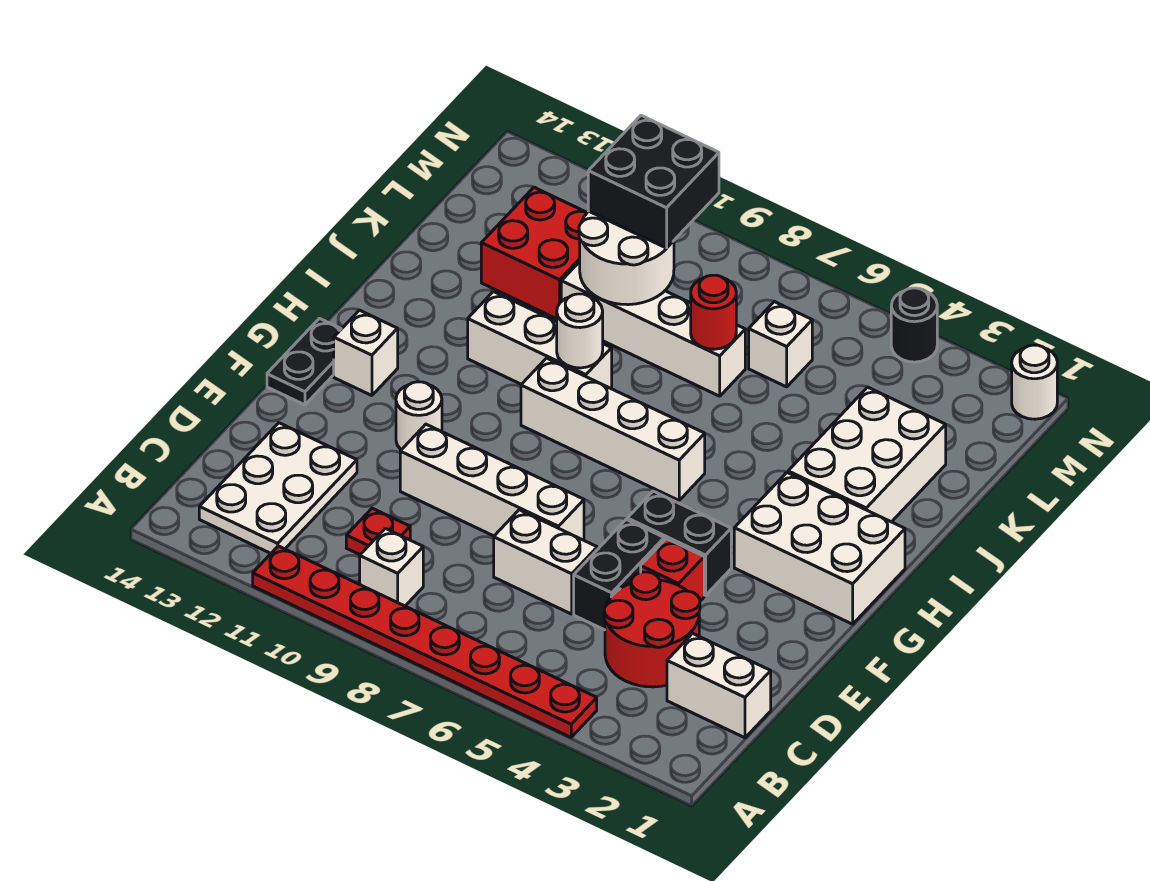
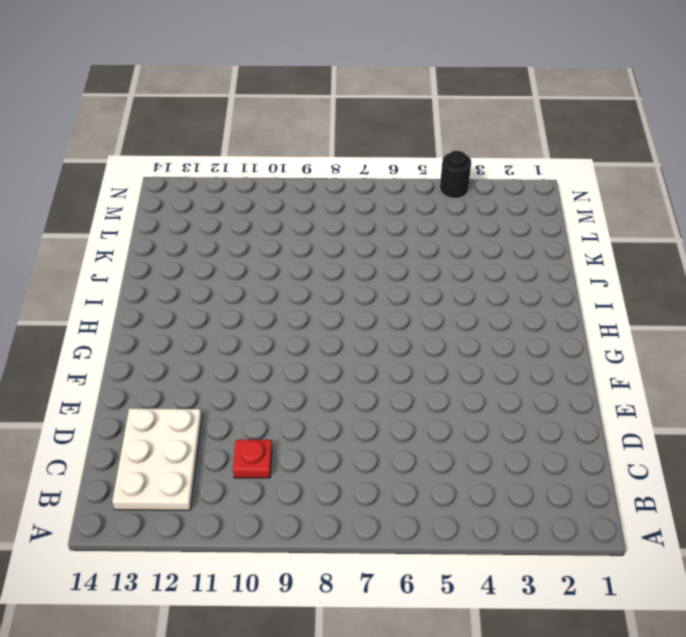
none -> red plate A4:A11 level 1
none -> white brick B9 level 1
none -> white brick C1:C2 level 1

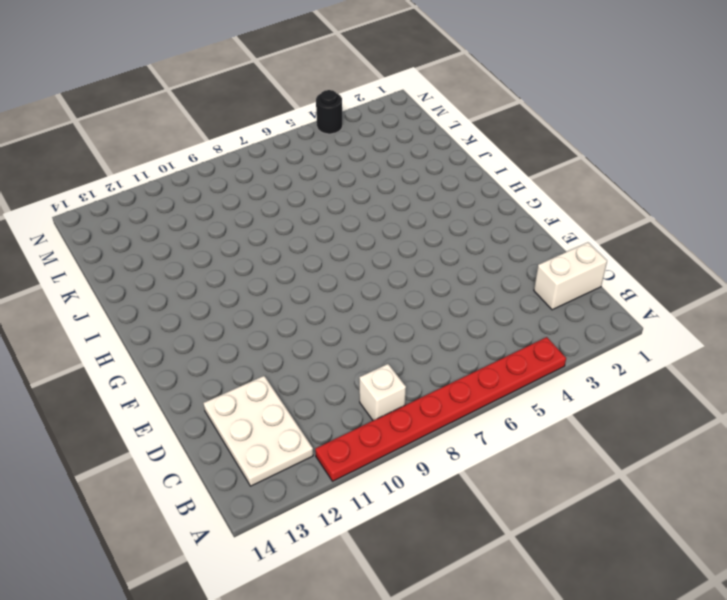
none -> red round brick C3:D4 level 1
none -> red plate C10 level 1
none -> black brick D5:E5 level 1

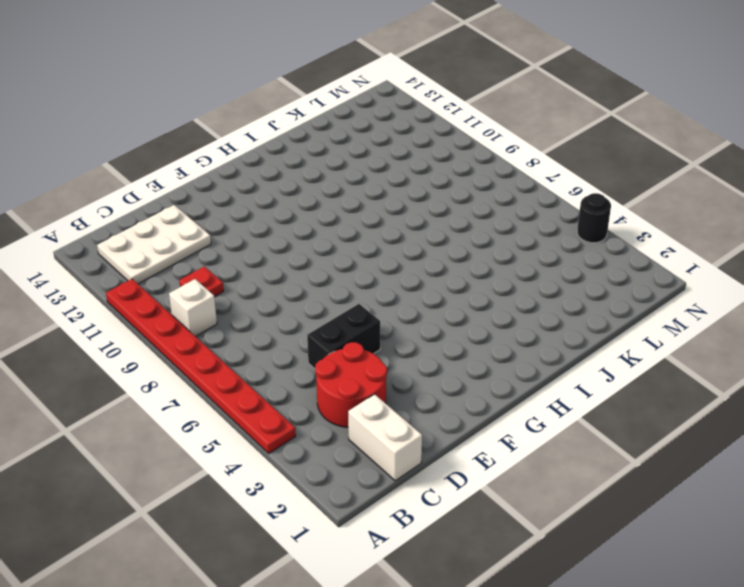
none -> white brick D6:D7 level 1
none -> red brick E4 level 1
none -> white brick E7:E10 level 1

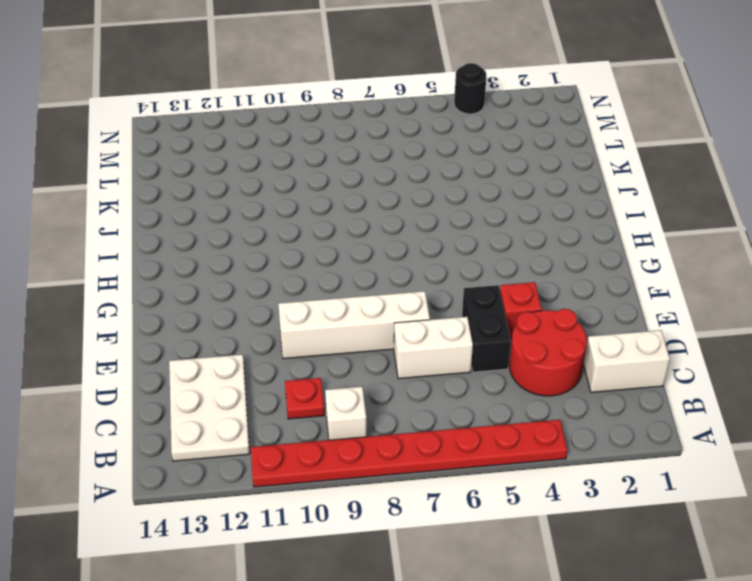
none -> black brick F4:F5 level 1
none -> white round brick F11 level 1
none -> black plate F14:G14 level 1

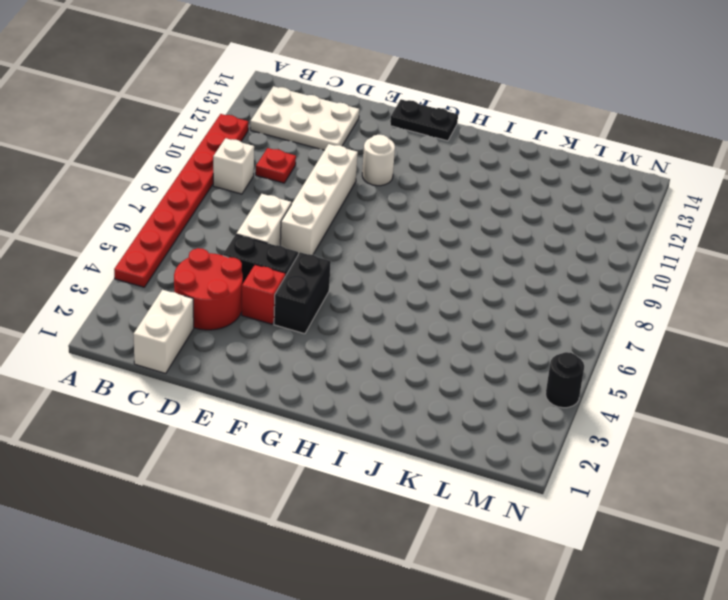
none -> white brick G1:H3 level 1
none -> white brick G13 level 1
none -> white brick H6:H9 level 1

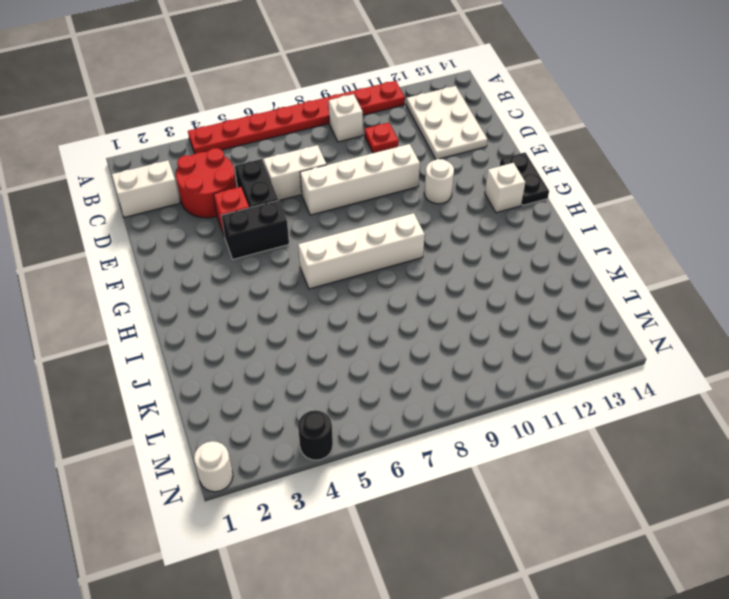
none -> white brick G1:H3 level 1
none -> white brick I2:K3 level 1
none -> white brick I9:I11 level 1

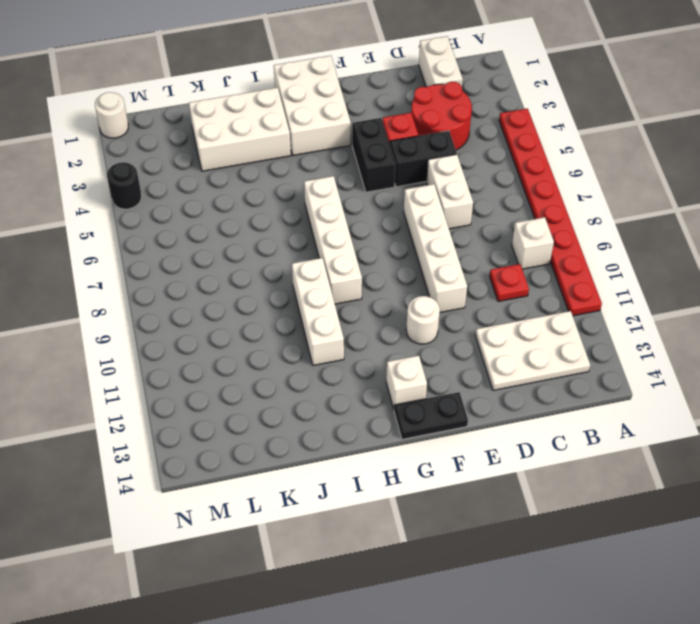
none -> white brick K7:K10 level 1
none -> red brick K11:L12 level 1
none -> white brick L6 level 1

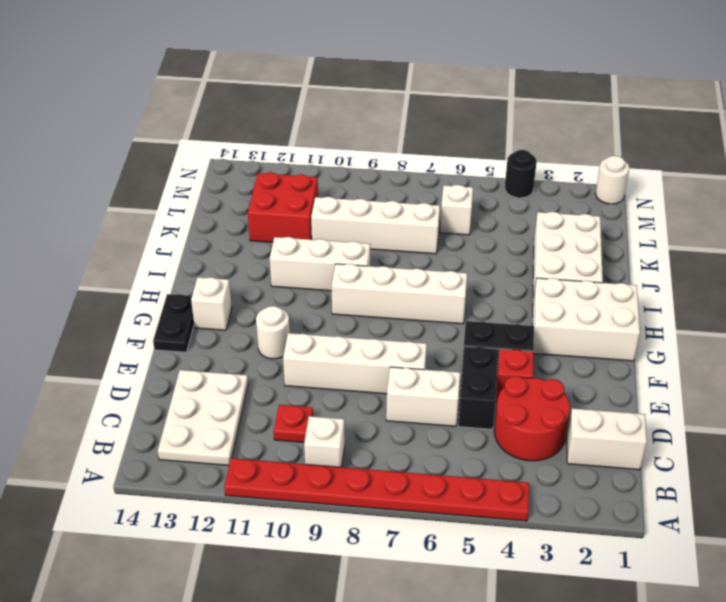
none -> white round brick I9 level 2
none -> red round brick K7 level 2
none -> white round brick K9:L10 level 2

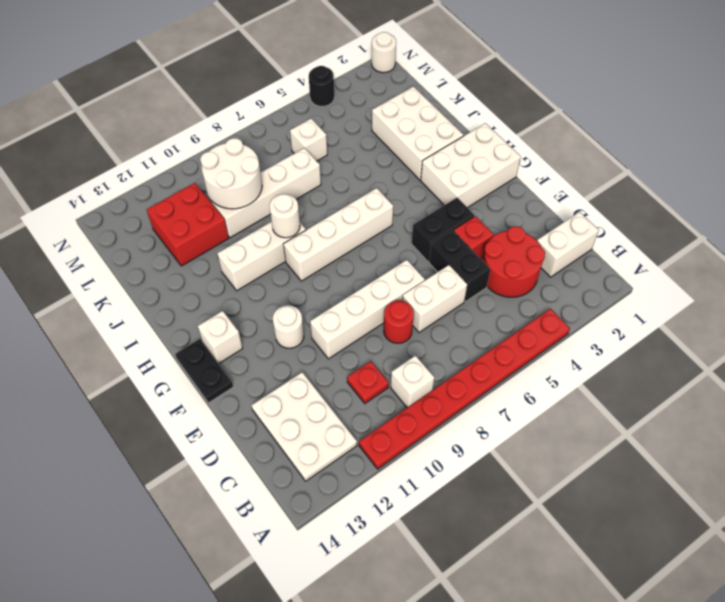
red round brick D8 level 1 -> red round brick K7 level 2
none -> black brick L9:M10 level 3

